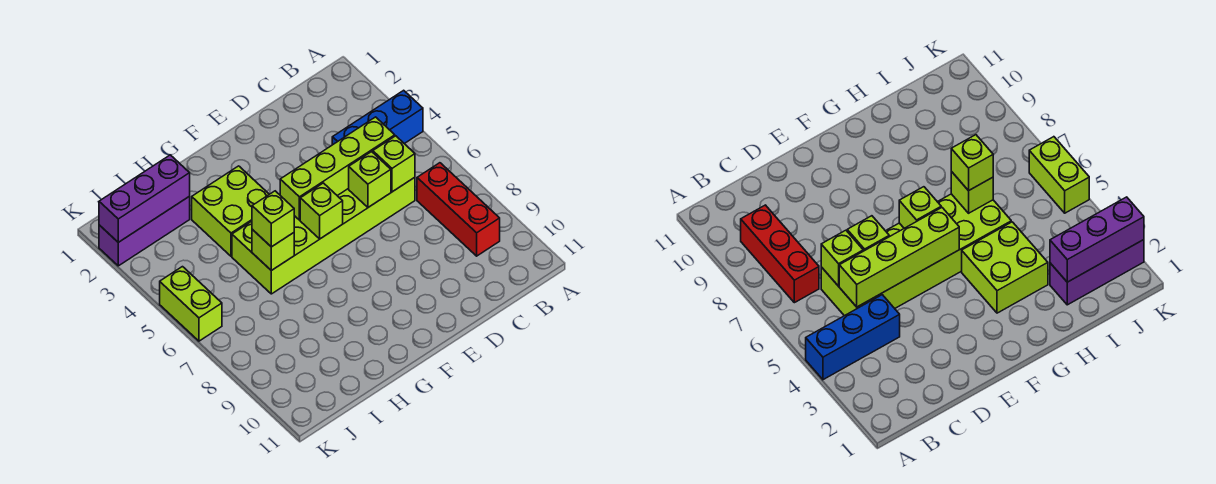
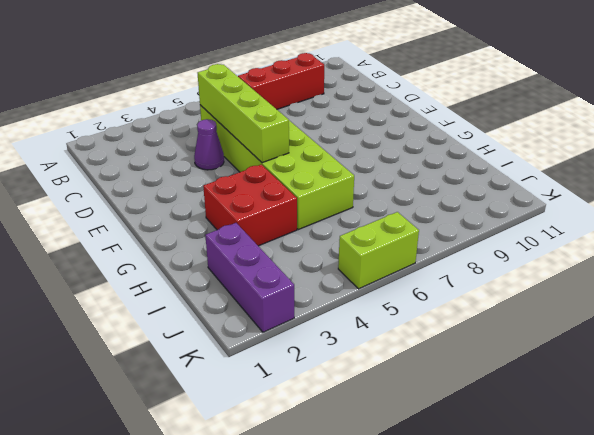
purple cone D4 level 1 -> none
red brick G3:H4 level 1 -> lime brick G3:H4 level 1
none -> blue brick A4:C4 level 1
none -> lime brick C6 level 2
none -> lime brick D6 level 2

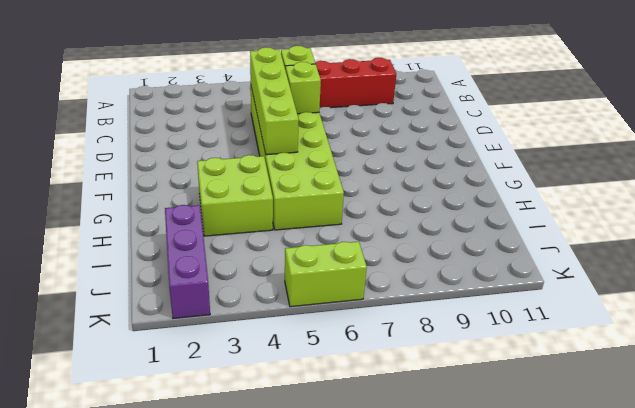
none -> blue brick A4:C4 level 1
none -> lime brick F6 level 2
none -> lime brick H6 level 2

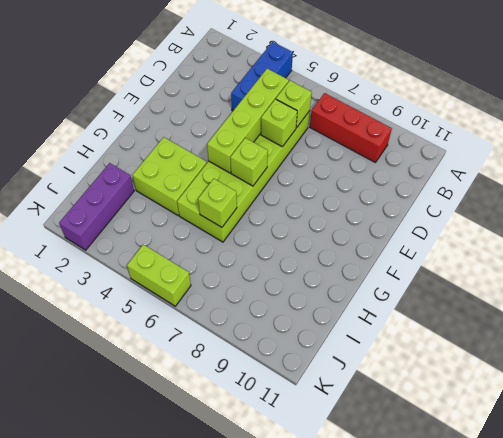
none -> purple brick I2:K2 level 2
none -> lime brick H6 level 3

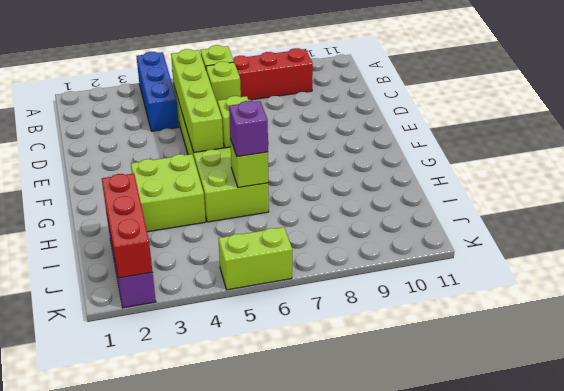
purple brick H6 level 3 -> lime brick H6 level 3
red brick I2:K2 level 2 -> purple brick I2:K2 level 2

